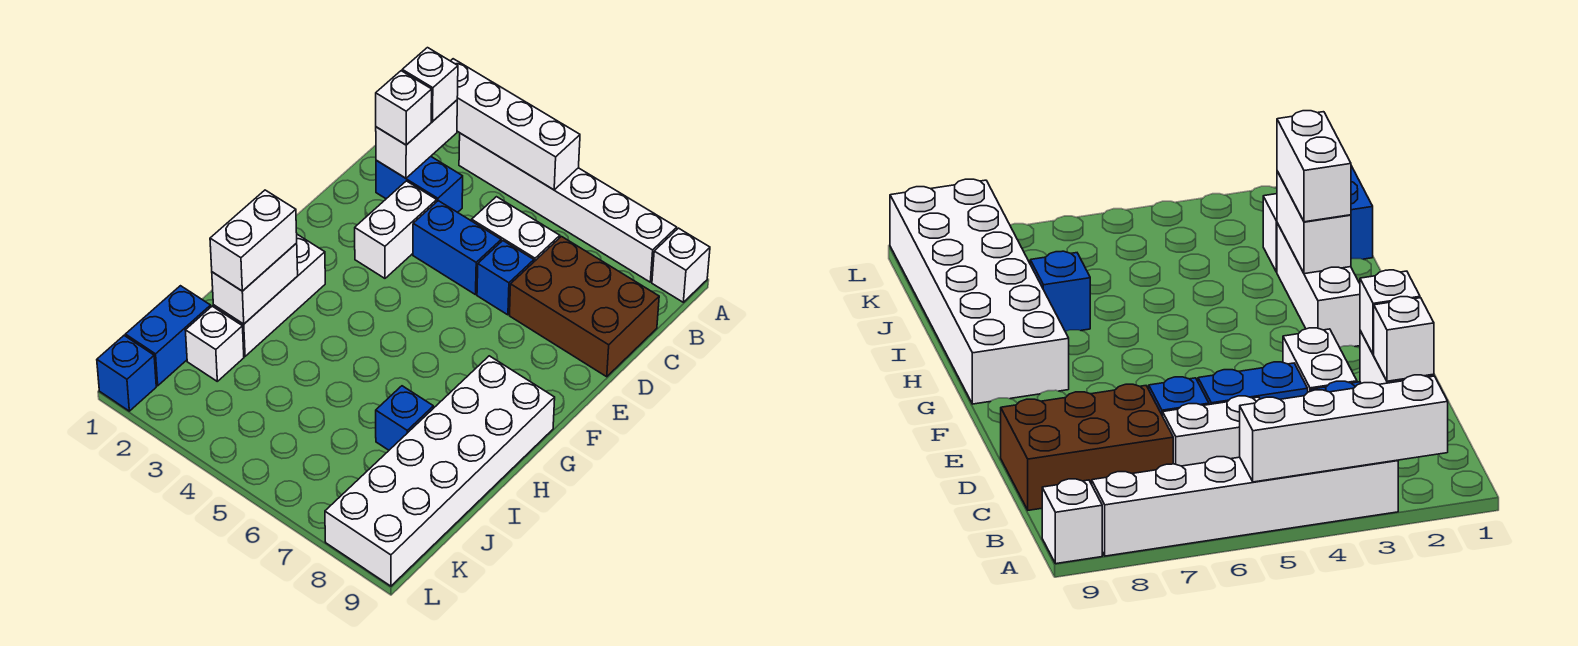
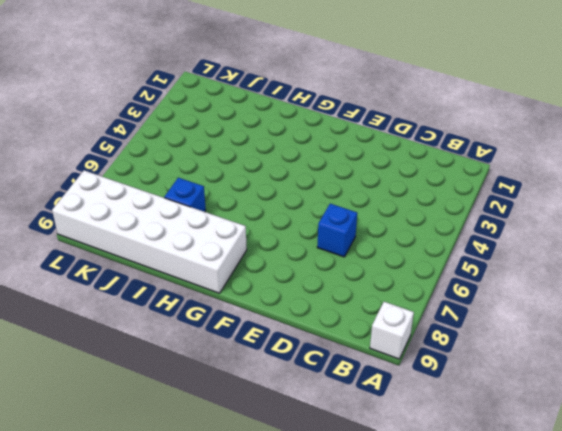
none -> white brick A3:A8 level 1
none -> blue brick C2:C3 level 1
none -> white brick C5:C6 level 1

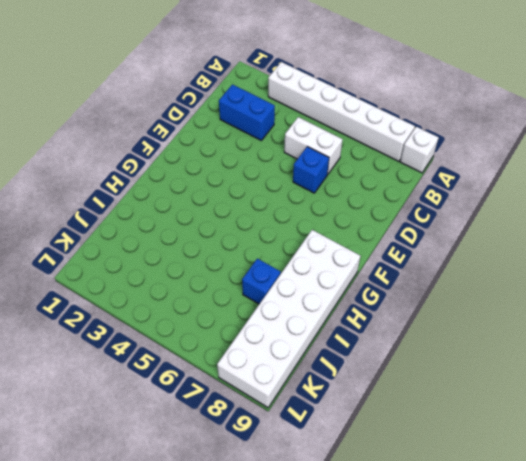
none -> brown brick C7:D9 level 1
none -> white brick D3:E3 level 1
none -> blue brick D4:D5 level 1

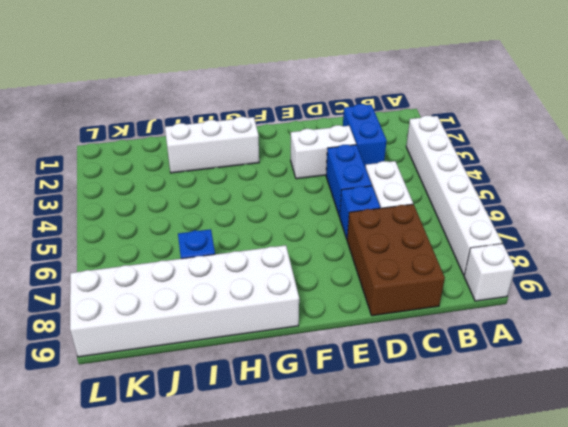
none -> blue brick J1:K1 level 1
none -> white brick J2 level 1
none -> blue brick L1 level 1

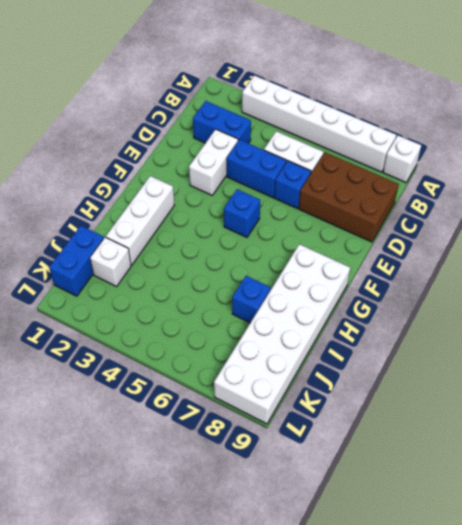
blue brick F5 level 1 -> blue brick L1 level 1
none -> white brick A2:A5 level 2
none -> white brick B2:C2 level 2
none -> white brick H2:I2 level 2

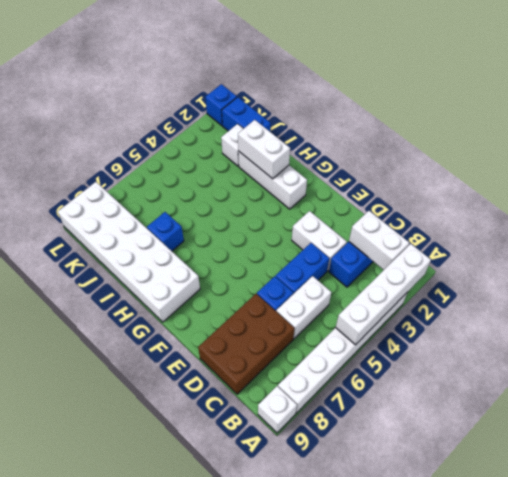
none -> white brick B2 level 3
none -> white brick C2 level 3
none -> white brick H2:I2 level 3

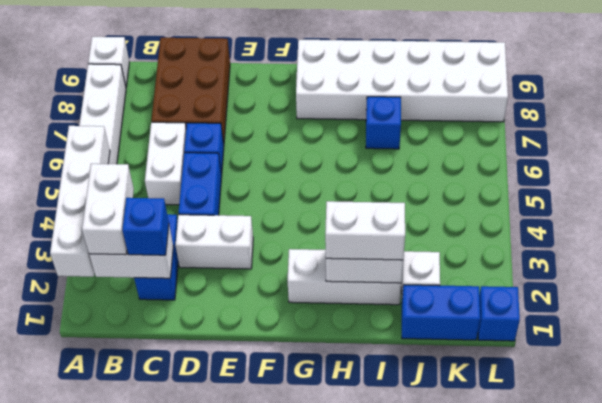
white brick B2:B3 level 3 -> white brick B2 level 3
blue brick C2 level 3 -> white brick C2 level 3

